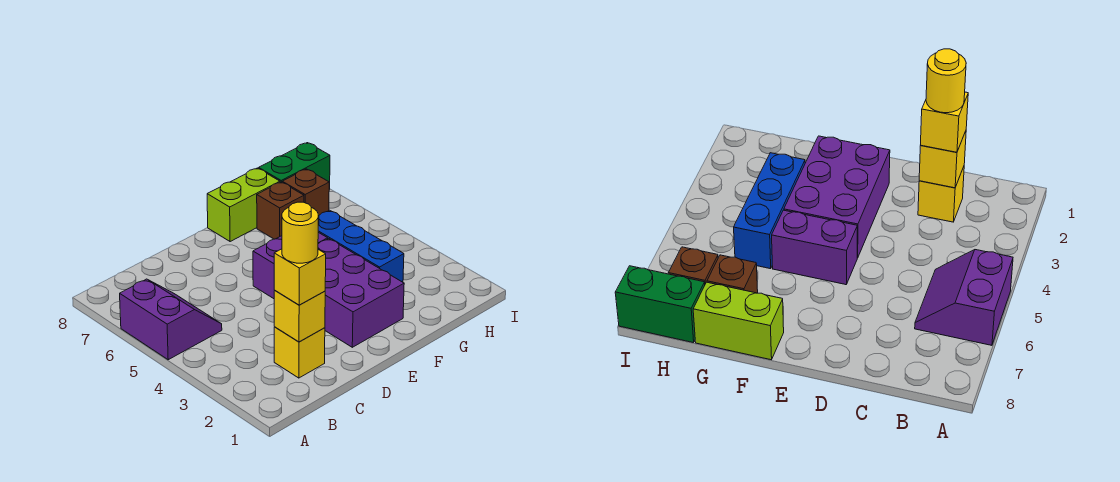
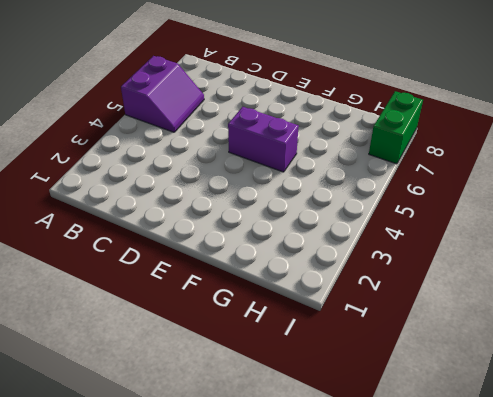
green brick I7:I8 level 1 -> green brick H8:I8 level 1
none -> yellow brick C2 level 1
none -> purple brick E2:F4 level 1
none -> lime brick F8:G8 level 1

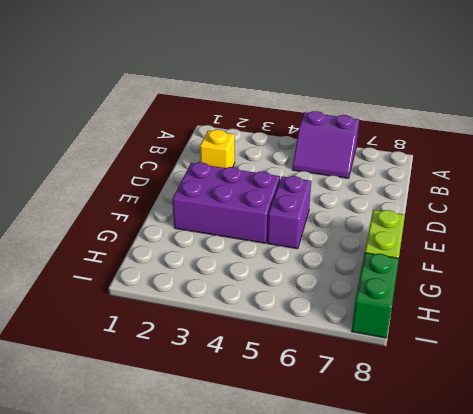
none -> blue brick G3:G5 level 1
none -> brown brick G7 level 1
none -> brown brick H7 level 1

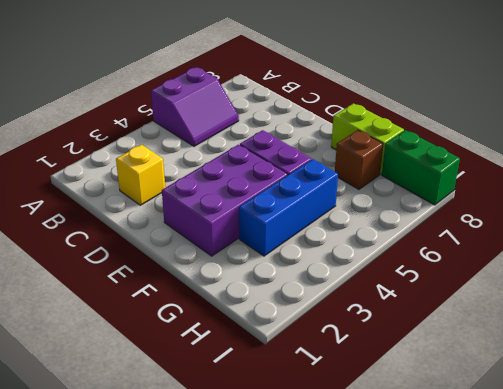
none -> brown brick H7 level 1
none -> yellow brick C2 level 2
none -> yellow brick C2 level 3

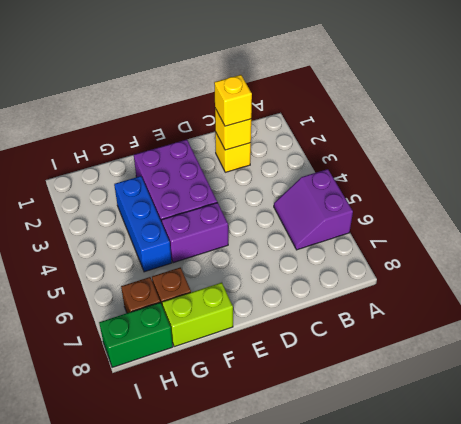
none -> yellow round brick C2 level 4

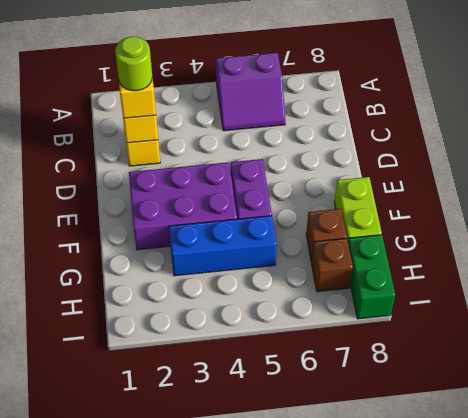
lime round brick C2 level 4 -> yellow round brick C2 level 4

